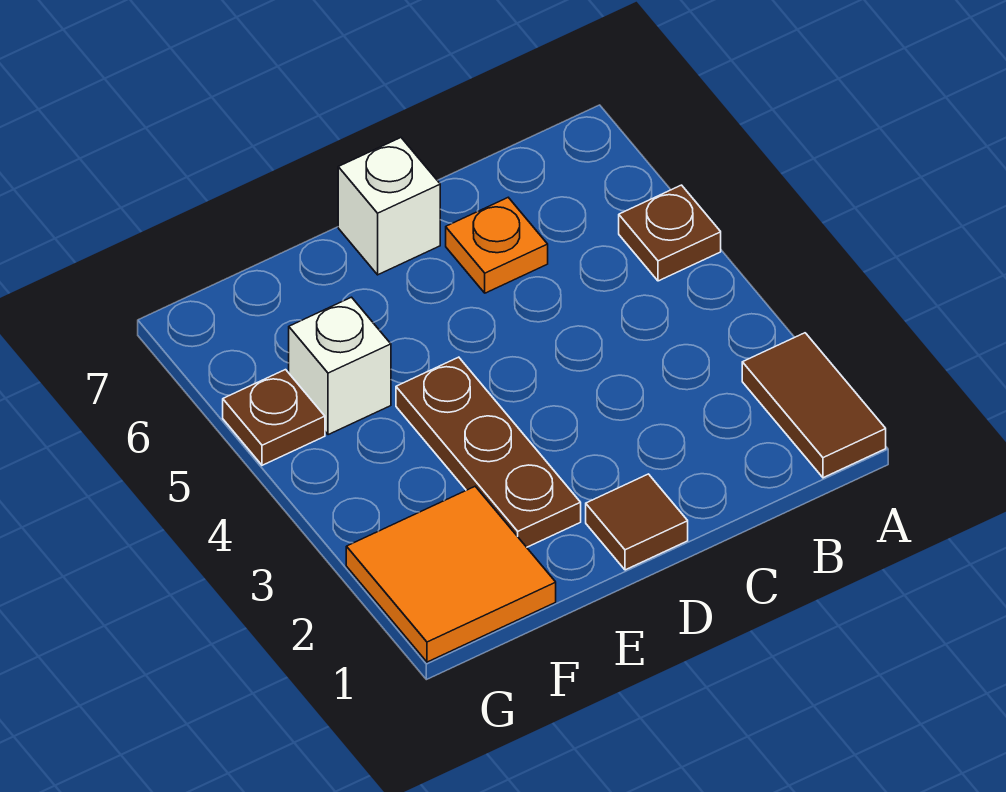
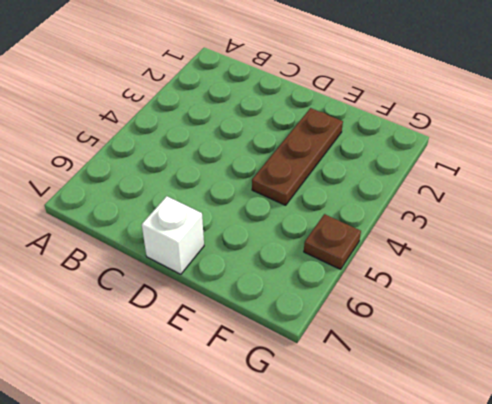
none -> brown tile A1:A2 level 1
none -> brown plate A5 level 1

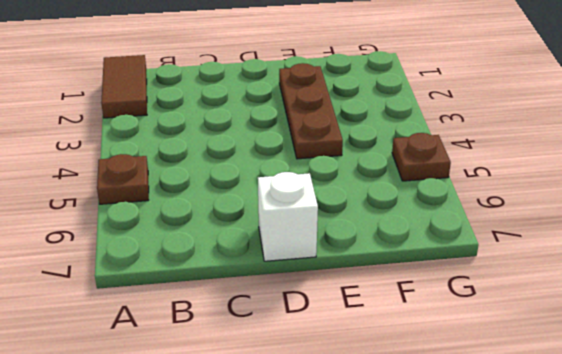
none -> orange plate C6 level 1
none -> brown tile D1 level 1

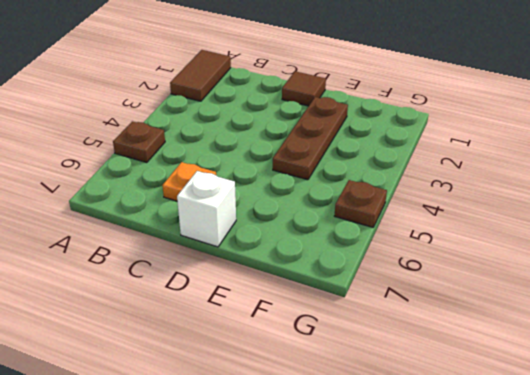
none -> orange tile F1:G2 level 1
none -> white brick F5 level 1

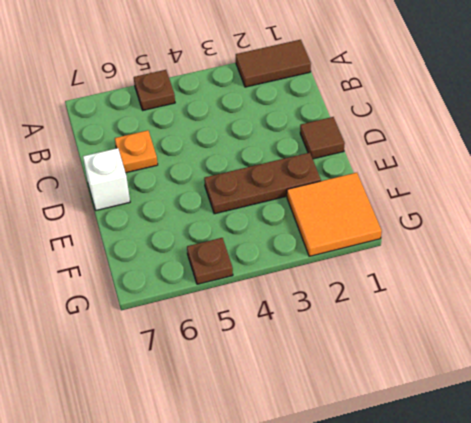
none -> white brick F5 level 1

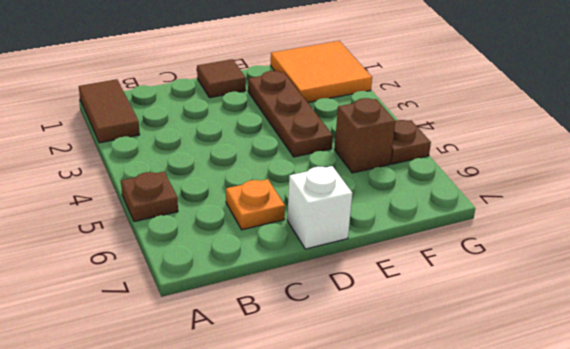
brown brick F5 level 1 -> white brick F5 level 1

